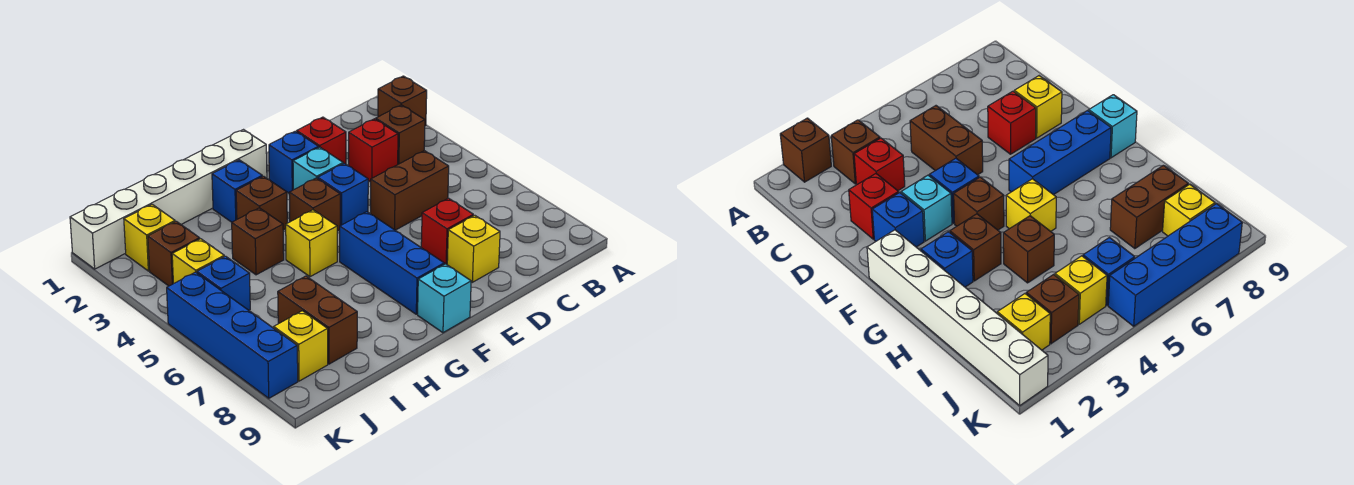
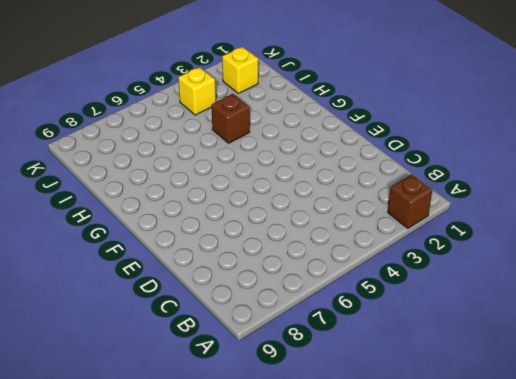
none -> brown brick B3 level 1
none -> red brick C3 level 1
none -> brown brick C5:D5 level 1

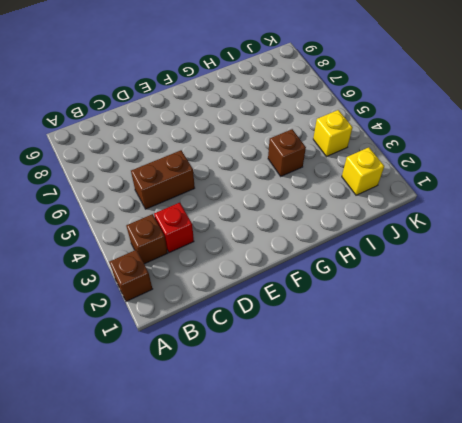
none -> red brick D2 level 1
none -> red brick D7 level 1
none -> yellow brick D8 level 1

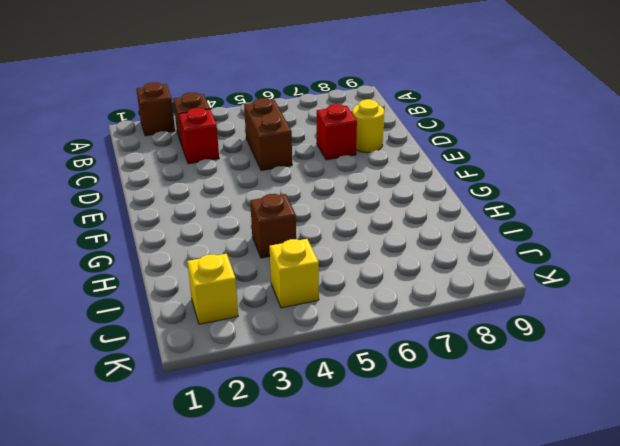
yellow round brick D8 level 1 -> yellow brick D8 level 1
none -> red brick D2 level 1
none -> blue brick E2 level 1
none -> cyan brick E3 level 1

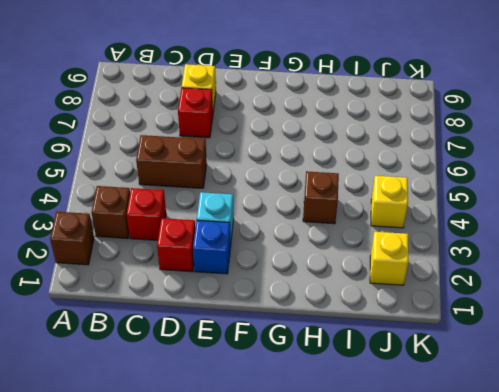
none -> blue brick E4 level 1
none -> white brick F1:K1 level 1
none -> brown brick F4 level 1

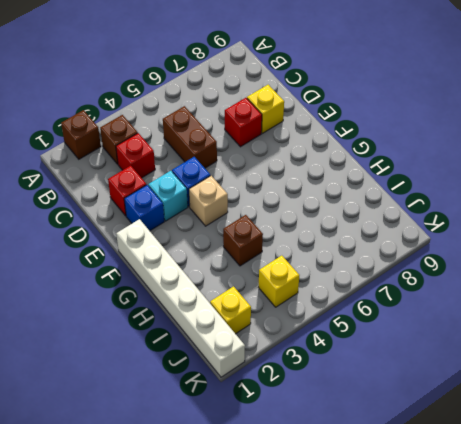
tan brick F4 level 1 -> brown brick F4 level 1
none -> blue brick F6:F8 level 1
none -> cyan brick F9 level 1
none -> blue brick G2 level 1

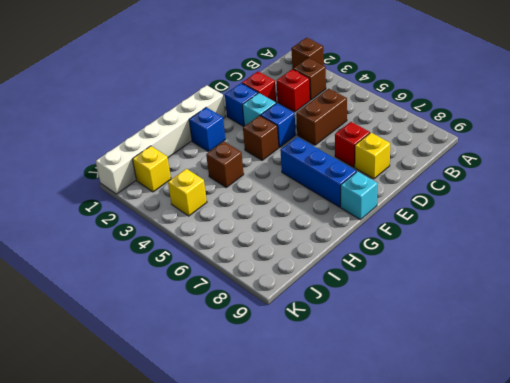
none -> brown brick G3 level 1
none -> yellow brick G5 level 1
none -> brown brick I7:I8 level 1

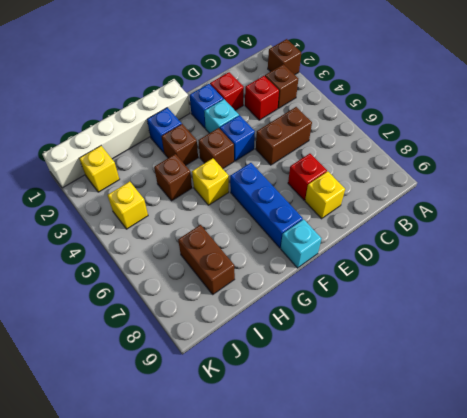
none -> brown brick J3 level 1
none -> blue brick J5 level 1
none -> yellow brick J8 level 1

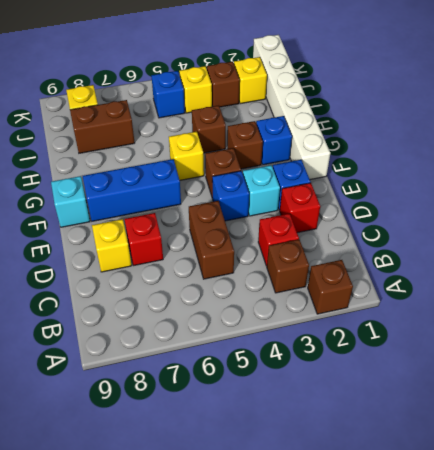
none -> blue brick K5:K8 level 1

